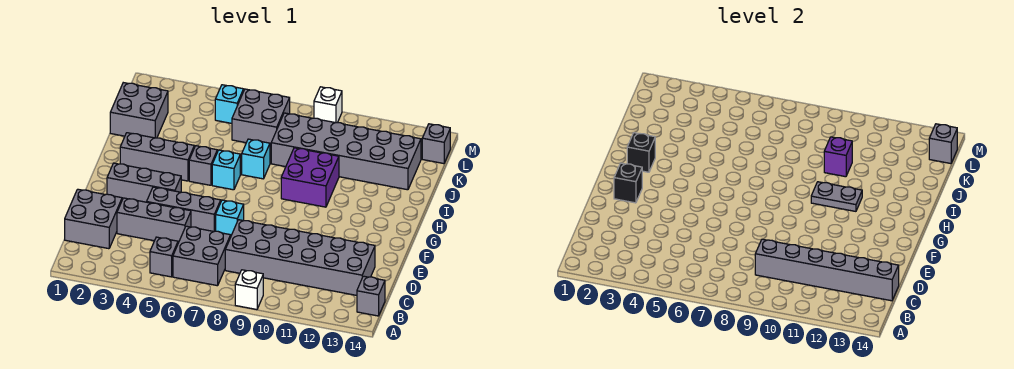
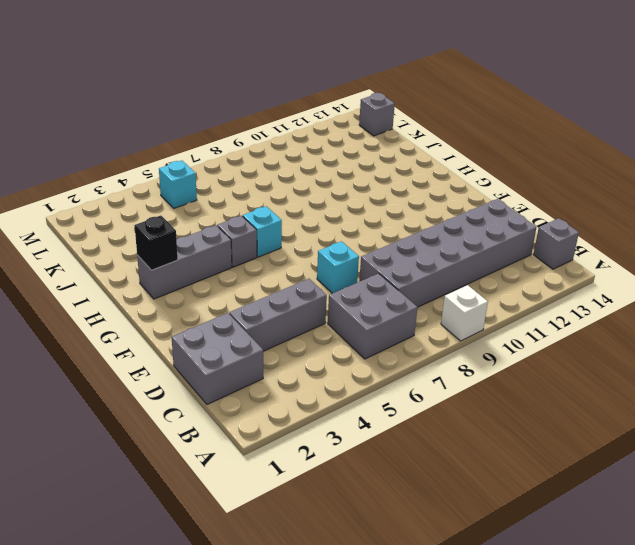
none -> grey brick B5 level 1
none -> grey brick E4:E6 level 1
none -> grey brick F2:F4 level 1

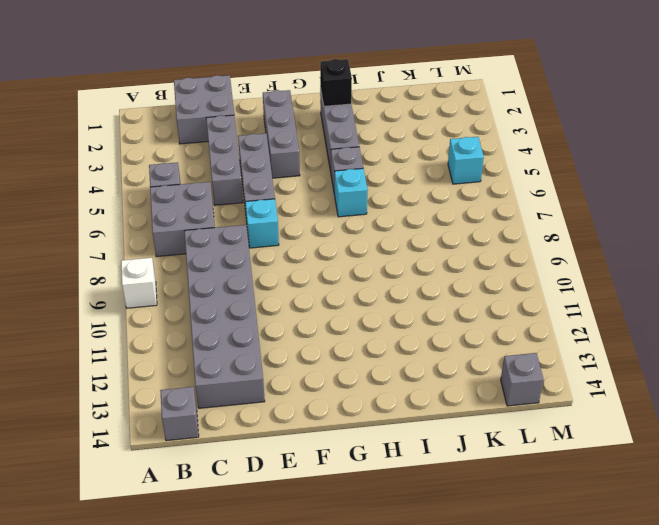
none -> purple brick H9:I10 level 1
none -> cyan brick I7 level 1
none -> grey brick J1:K2 level 1

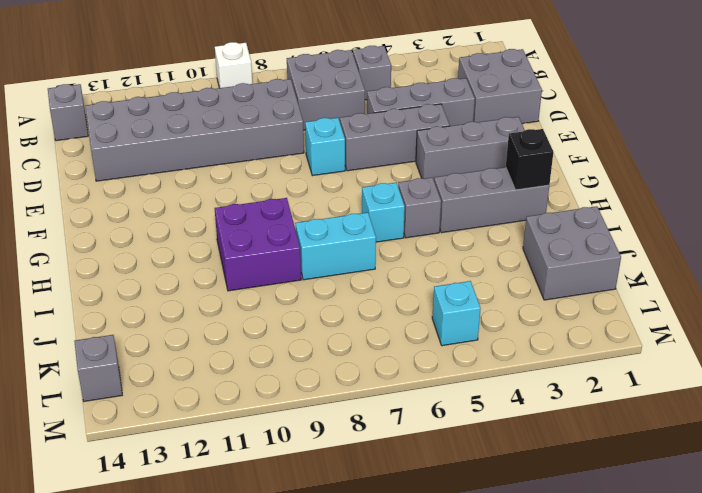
cyan brick I7:I8 level 1 -> cyan brick I7 level 1
none -> grey brick J8:K13 level 1
none -> grey brick K6:L7 level 1
none -> white brick M9 level 1

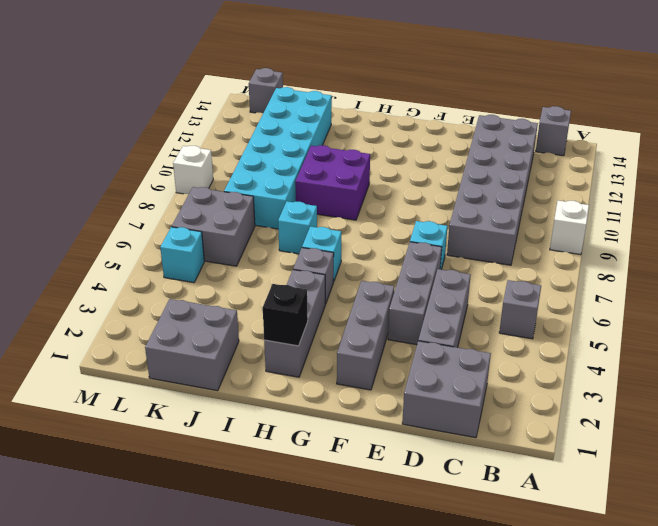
cyan brick J8:K13 level 1 -> grey brick J8:K13 level 1
none -> grey brick B6:C7 level 1
none -> grey brick C9:C14 level 2
none -> black brick F2 level 2

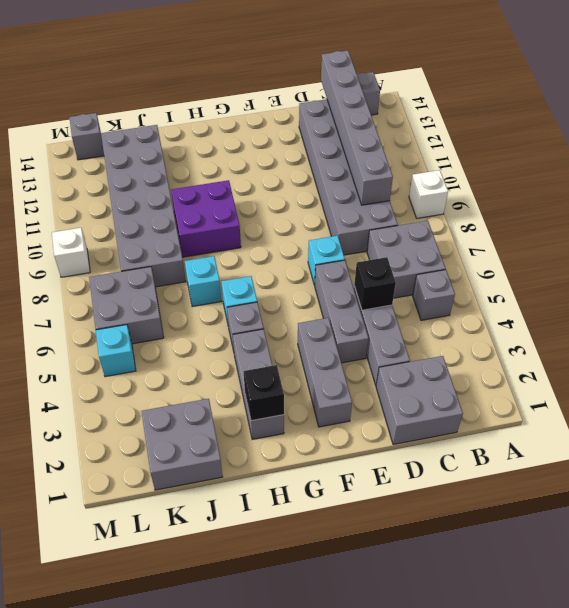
black brick D5 level 2 -> black brick F2 level 2
none -> grey plate H10:H11 level 2
none -> purple brick J10 level 2
none -> grey brick L14 level 2

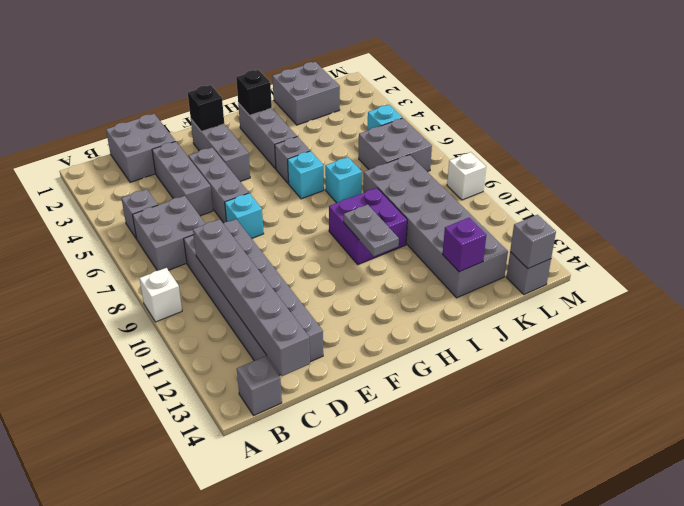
purple brick J13 level 2 -> purple brick J10 level 2

